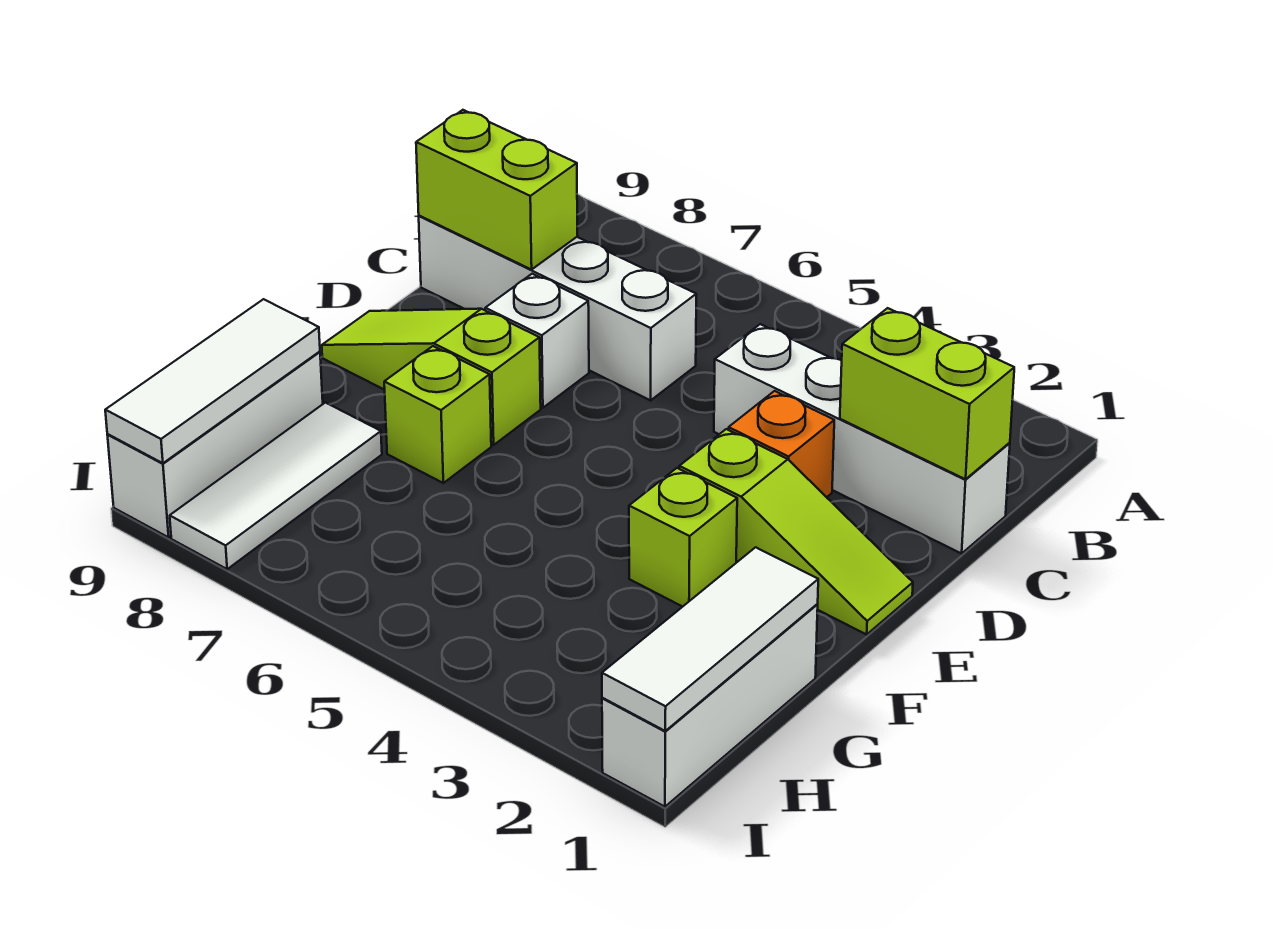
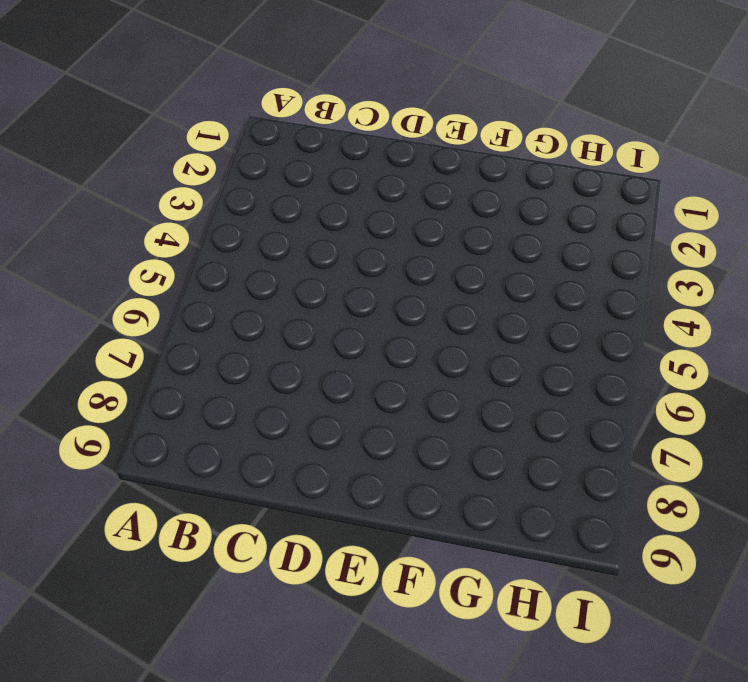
none -> white brick C1:C4 level 1
none -> white brick C6:C9 level 1
none -> orange brick D3 level 1

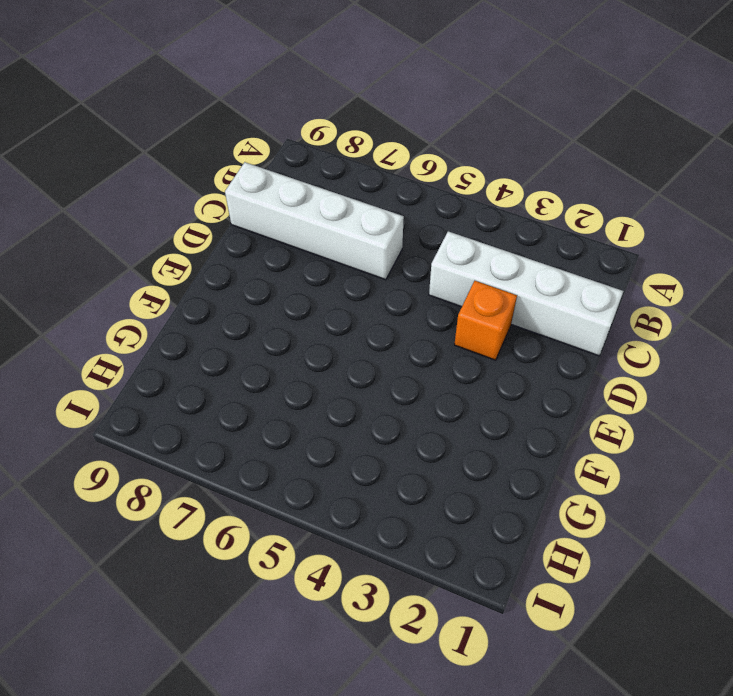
none -> white brick D7 level 1
none -> lime slope E1:E3 level 1 top 3
none -> lime slope E7:E9 level 1 top 7

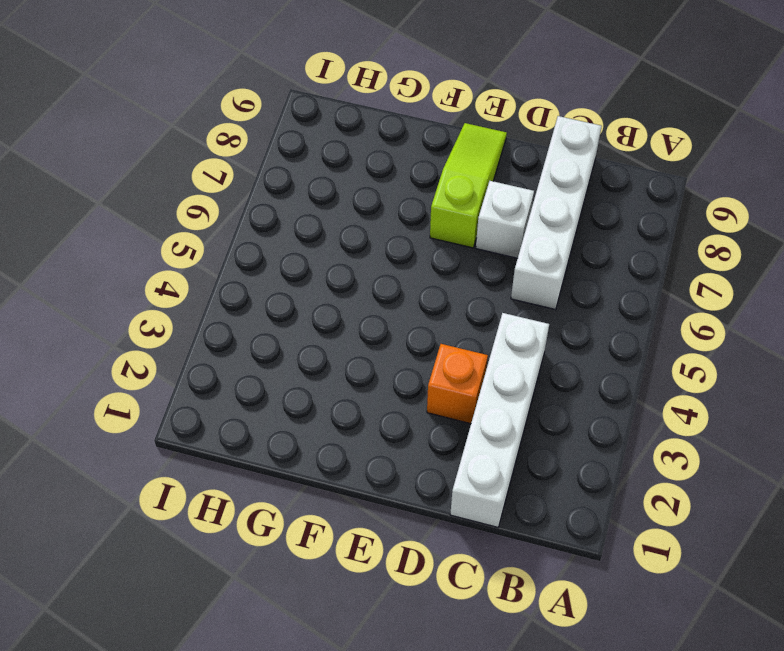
none -> lime slope E1:E3 level 1 top 3
none -> lime brick F3 level 1
none -> lime brick F7 level 1

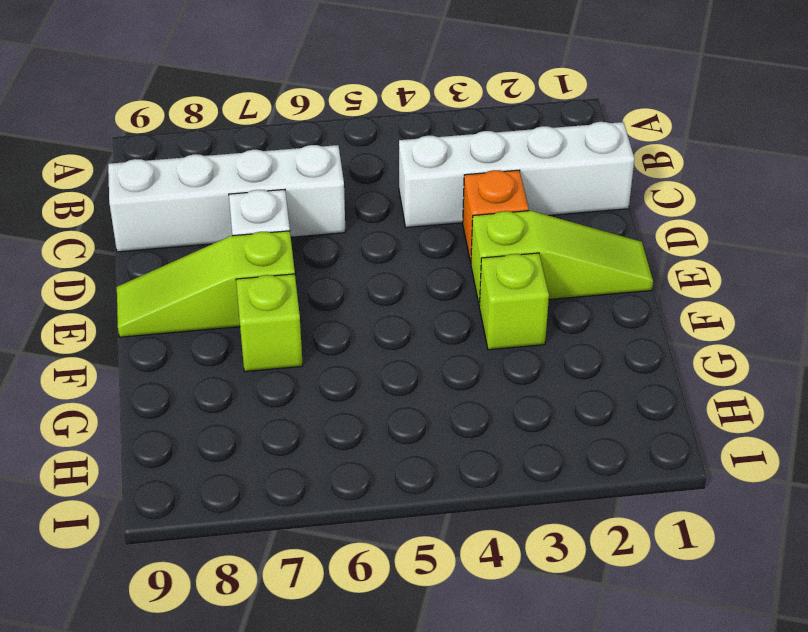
none -> white brick G1:I1 level 1
none -> white tile G8:I8 level 1
none -> white brick G9:I9 level 1

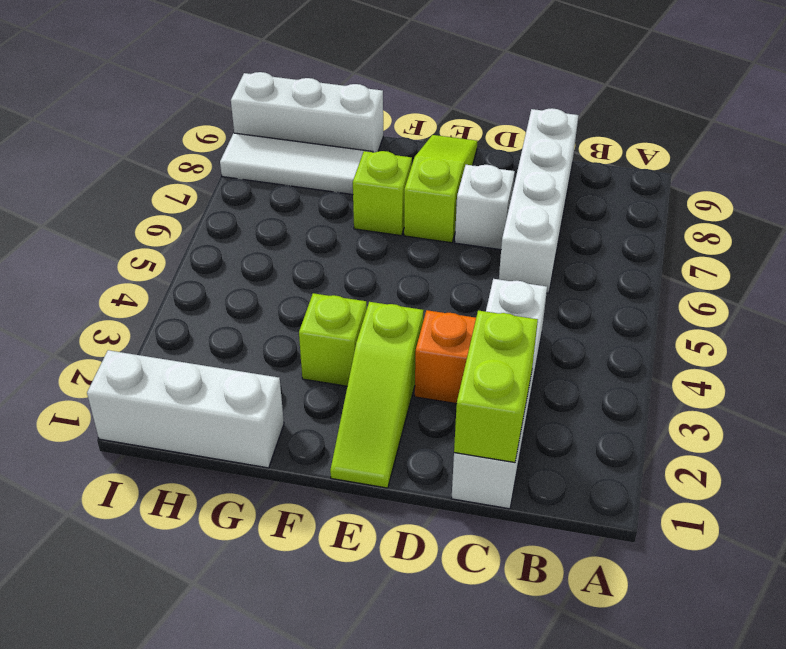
none -> lime brick C8:C9 level 2
none -> white tile G1:I1 level 2
none -> white tile G9:I9 level 2

